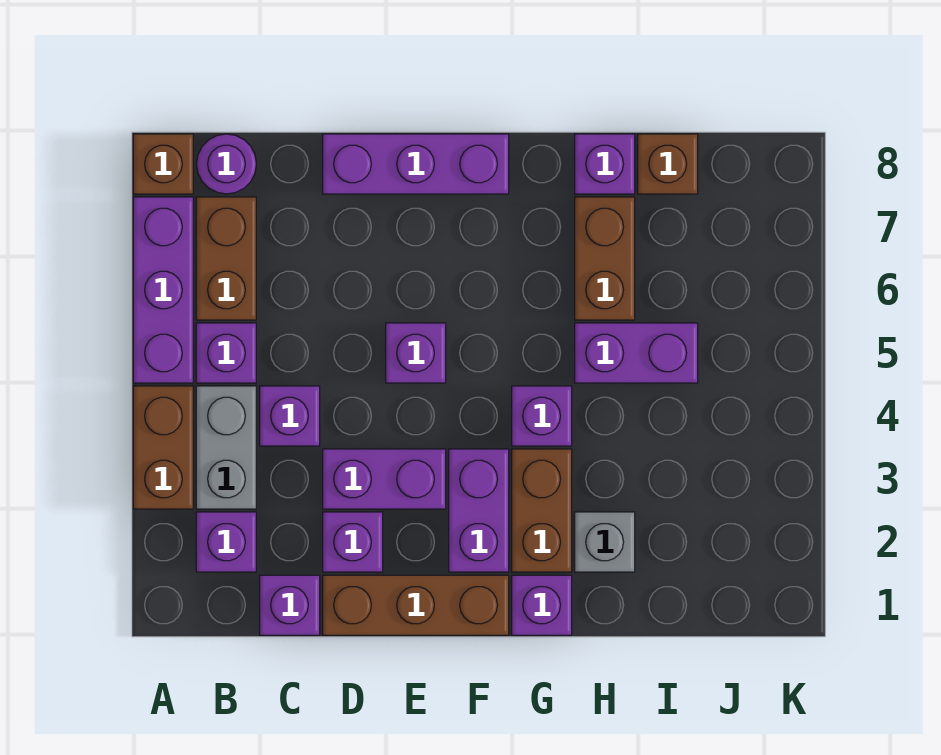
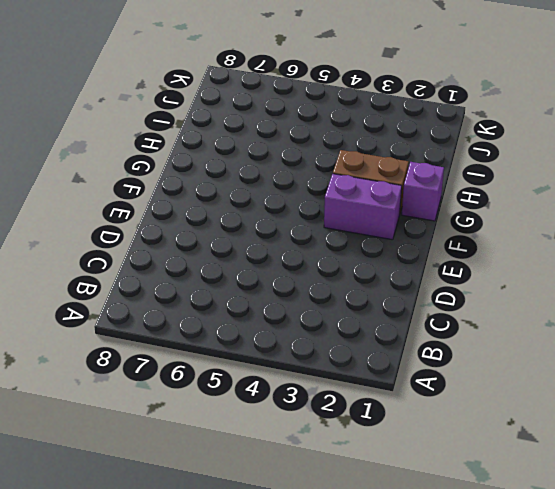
none -> brown brick A3:A4 level 1
none -> purple brick A5:A7 level 1
none -> brown brick A8 level 1

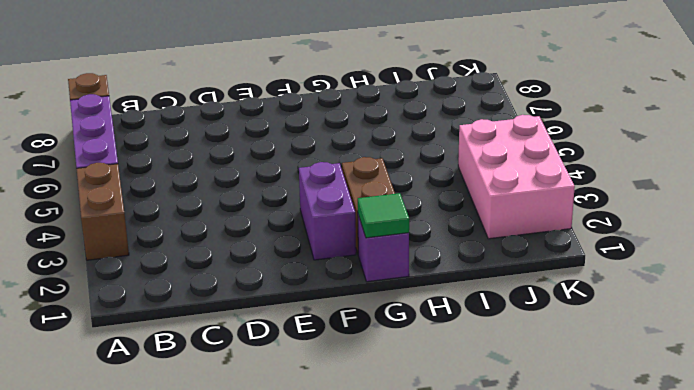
green tile G1 level 2 -> none
pink brick J2:K4 level 1 -> none
none -> purple brick B2 level 1
none -> grey brick B3:B4 level 1
none -> purple brick B5 level 1

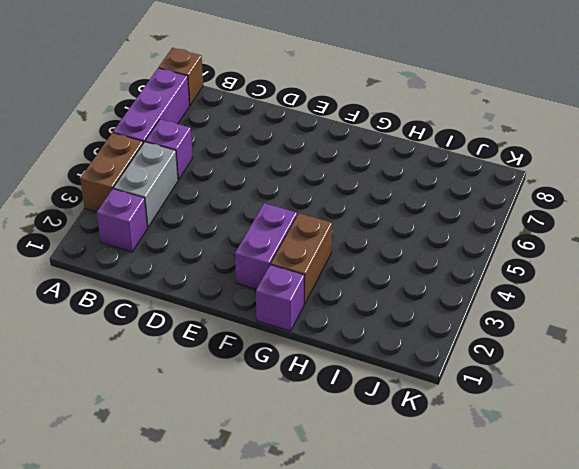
none -> brown brick B6:B7 level 1
none -> purple round brick B8 level 1
none -> purple brick C1 level 1

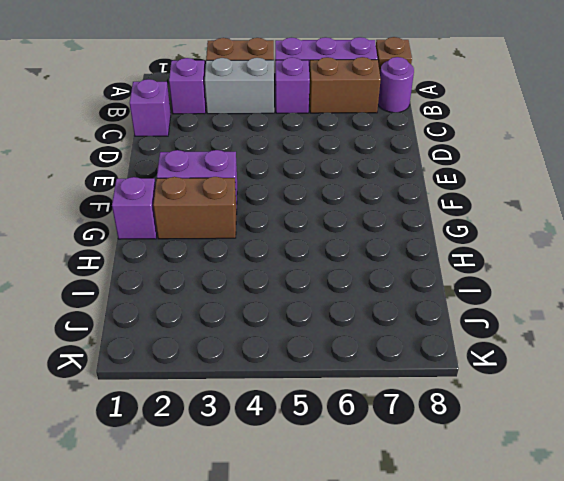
none -> purple brick C4 level 1
none -> brown brick D1:F1 level 1
none -> purple brick D2 level 1

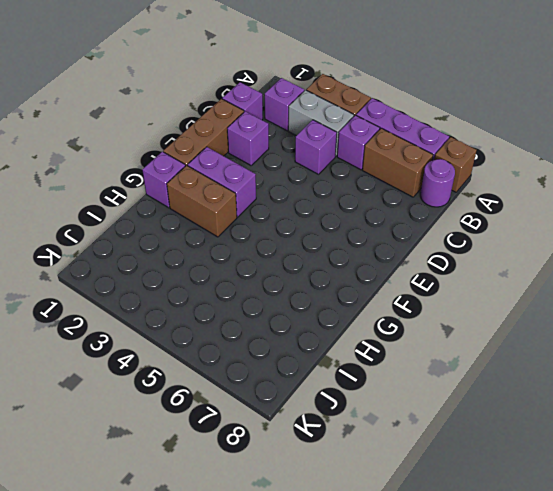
none -> purple brick D3:E3 level 1
none -> purple brick D8:F8 level 1
none -> purple brick E5 level 1

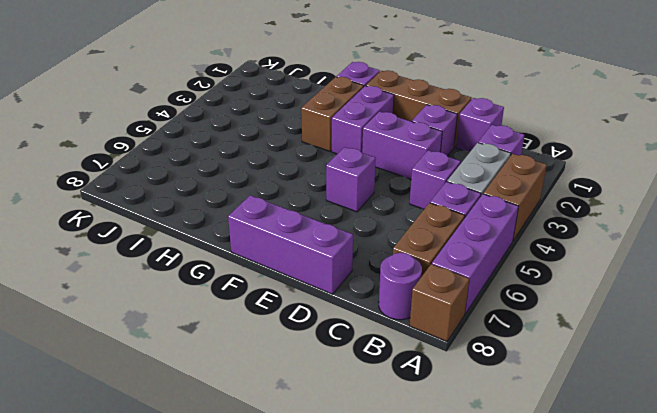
none -> purple brick G4 level 1
none -> grey brick H2 level 1
none -> purple brick H5:I5 level 1

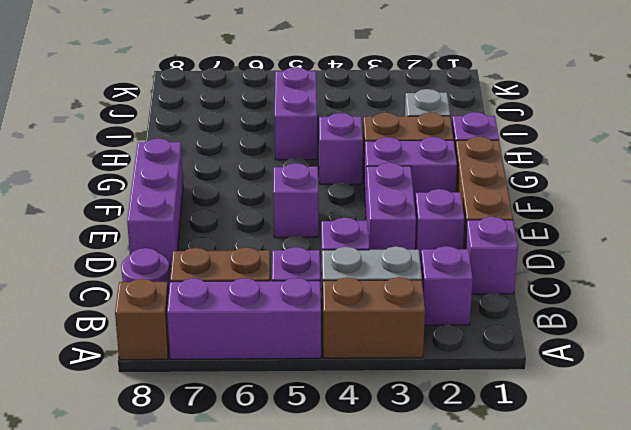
none -> brown brick H6:H7 level 1
none -> purple brick H8 level 1
none -> brown brick I8 level 1

